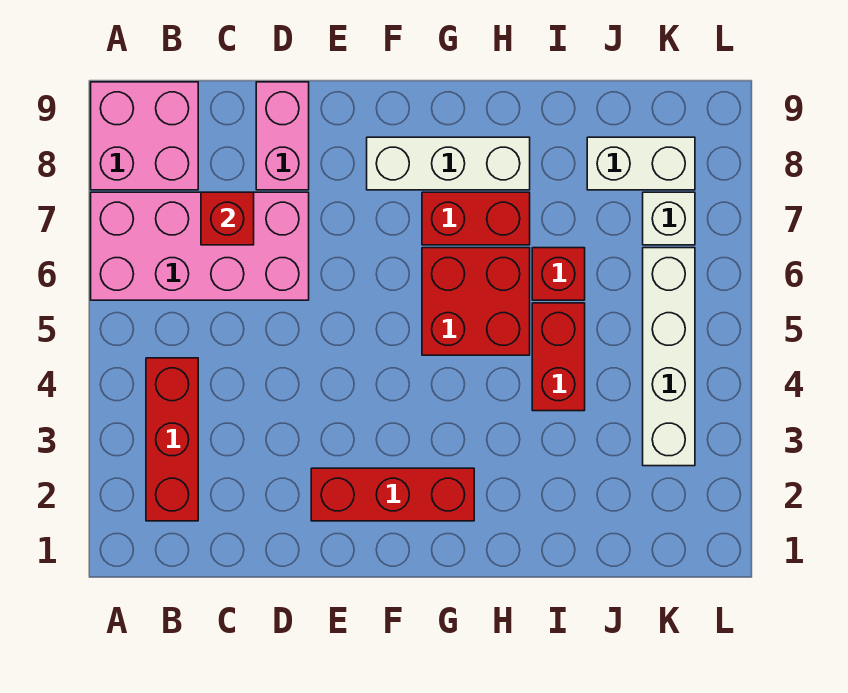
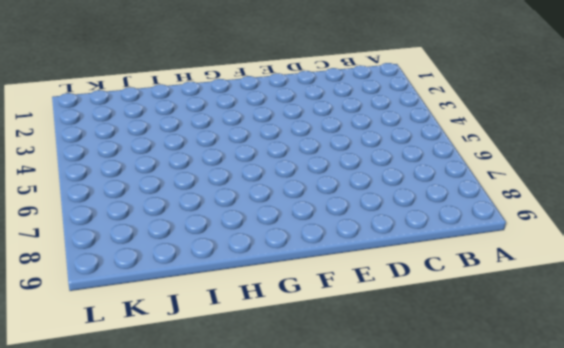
none -> pink brick A6:D7 level 1
none -> pink brick A8:B9 level 1
none -> red brick B2:B4 level 1

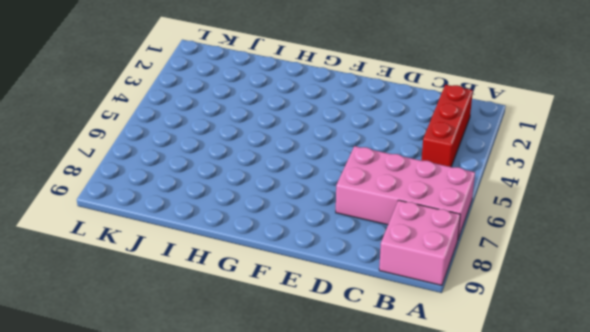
none -> pink brick D8:D9 level 1
none -> red brick E2:G2 level 1
none -> white brick F8:H8 level 1

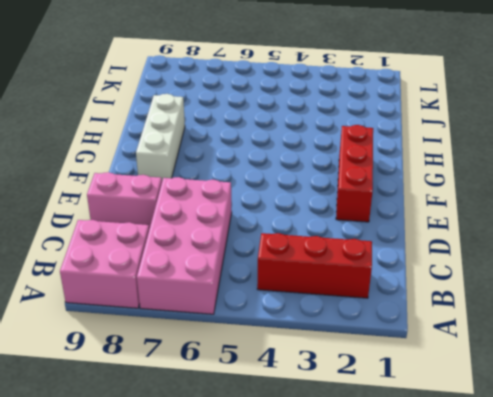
none -> red brick G5:H6 level 1
none -> red brick G7:H7 level 1
none -> red brick I4:I5 level 1

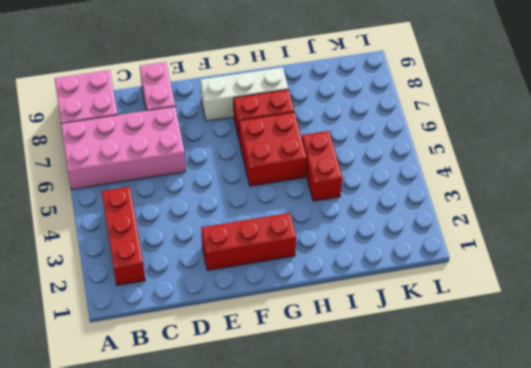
none -> red brick I6 level 1
none -> white brick J8:K8 level 1
none -> white brick K3:K6 level 1

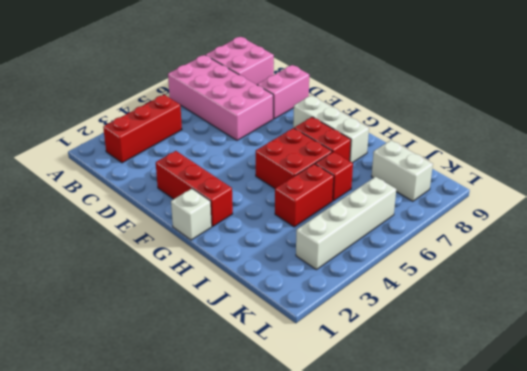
white brick G1 level 1 -> white brick K7 level 1
none -> red brick C7 level 2

